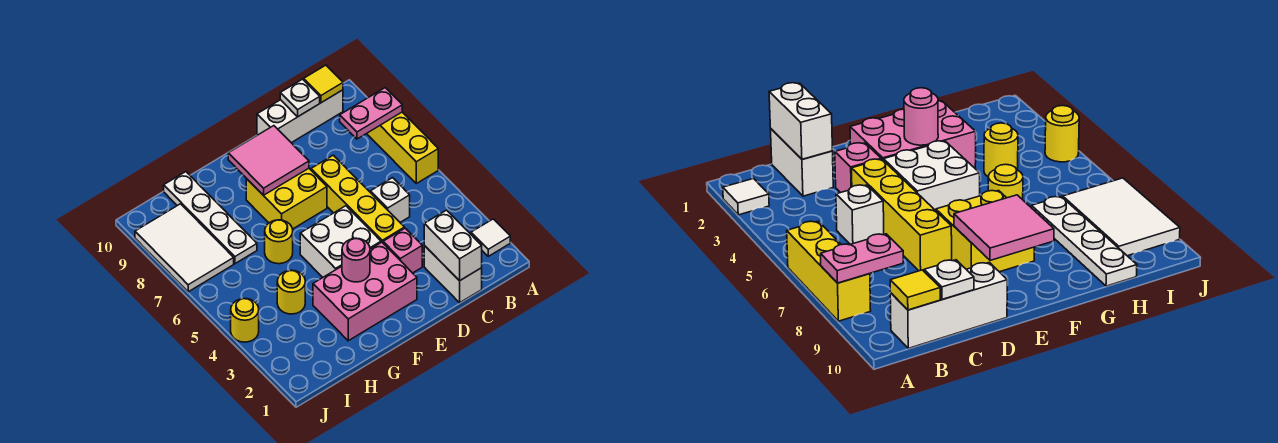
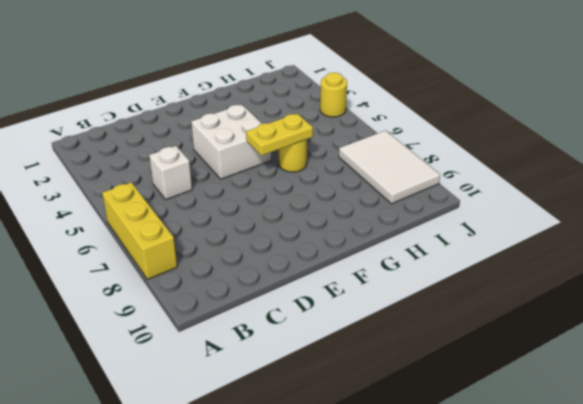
yellow plate F6:G6 level 2 -> none
none -> white tile A2 level 1
none -> white brick B10:D10 level 1
none -> white brick C1:C2 level 1

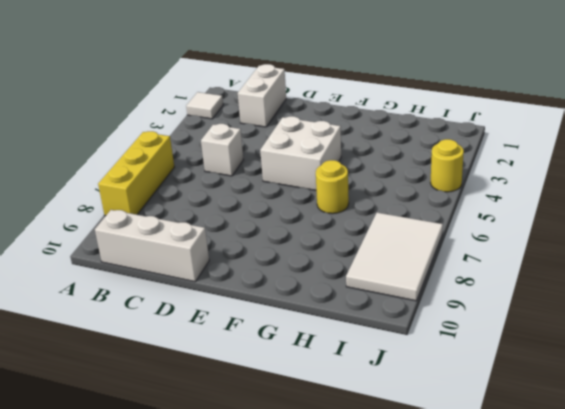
none -> pink brick D3 level 1
none -> yellow brick D4:D7 level 1
none -> pink brick E2:G3 level 1

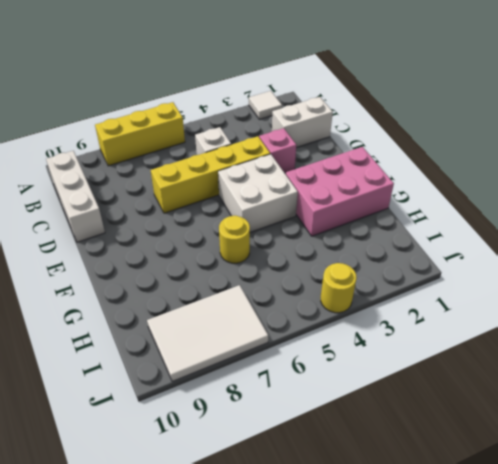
pink brick F1:G3 level 1 -> pink brick E2:G3 level 1
none -> yellow brick E7:F8 level 1
none -> yellow round brick H4 level 1
none -> white plate H7:H10 level 1

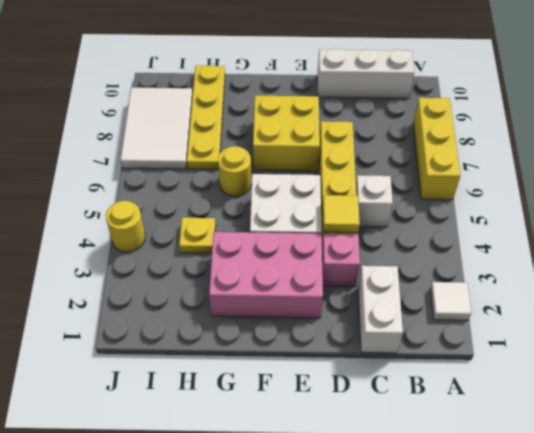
yellow tile D4 level 2 -> yellow tile B10 level 2
yellow plate H4 level 1 -> yellow round brick H4 level 1
yellow plate H7:H10 level 1 -> white plate H7:H10 level 1
none -> pink plate A8:B8 level 2
none -> white brick C1:C2 level 2
none -> white plate C10 level 2

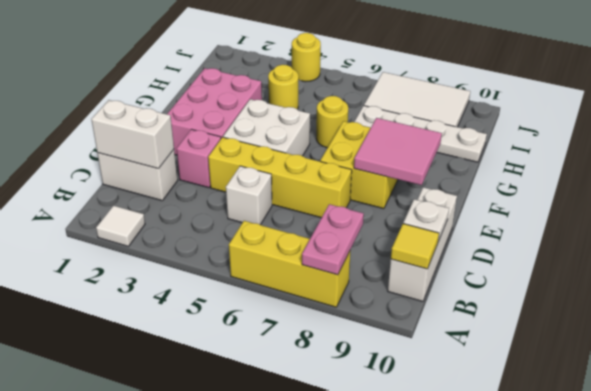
none -> pink round brick F3 level 2

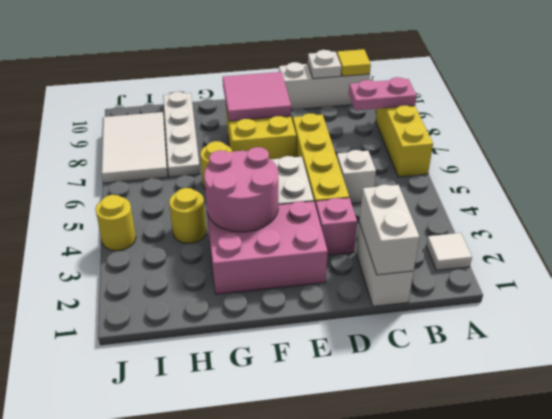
pink round brick F3:G4 level 2 -> pink round brick F3 level 2

